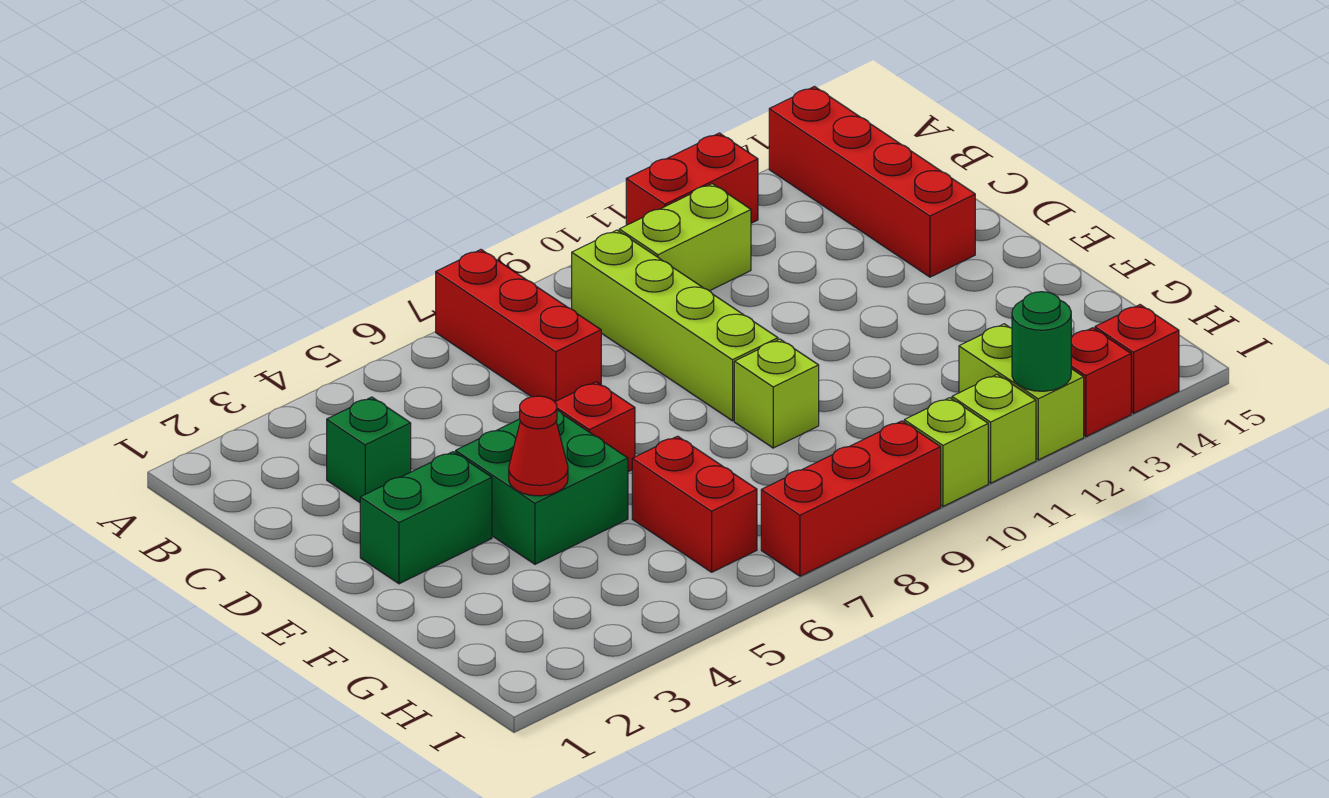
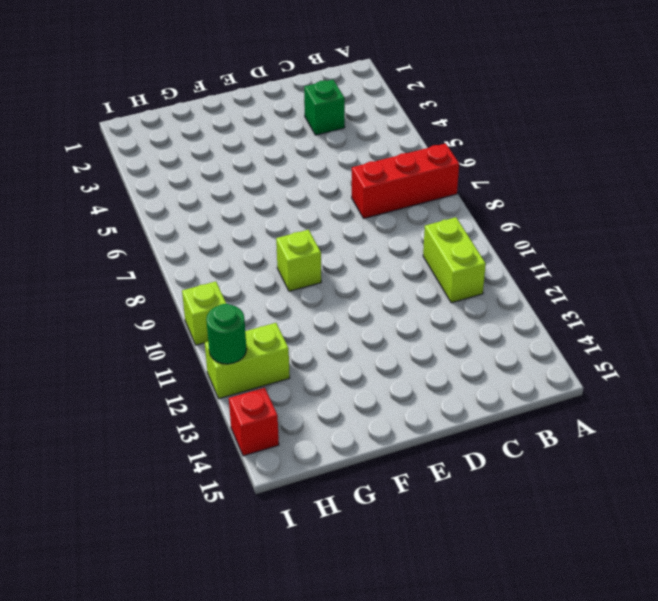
none -> red brick A11:A12 level 1
none -> red brick A14:D14 level 1
none -> lime brick B9:E9 level 1

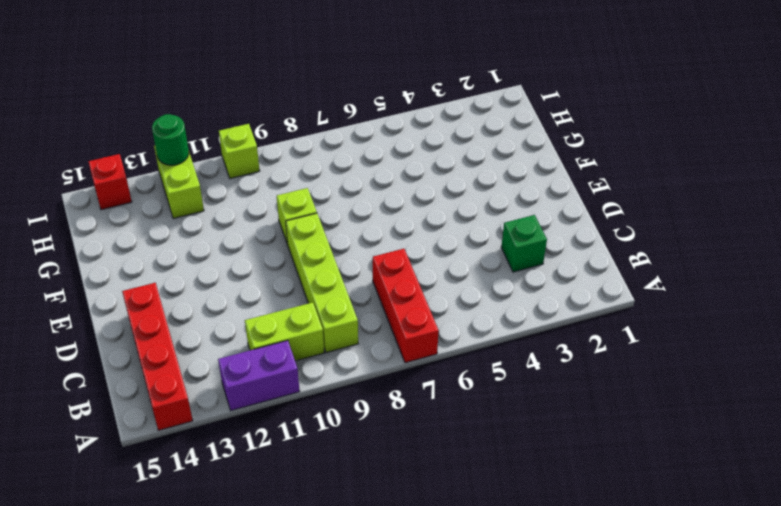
purple brick A11:A12 level 1 -> red brick A11:A12 level 1
none -> green brick E2:E3 level 1
none -> green brick E4:F5 level 1
none -> red brick E6 level 1

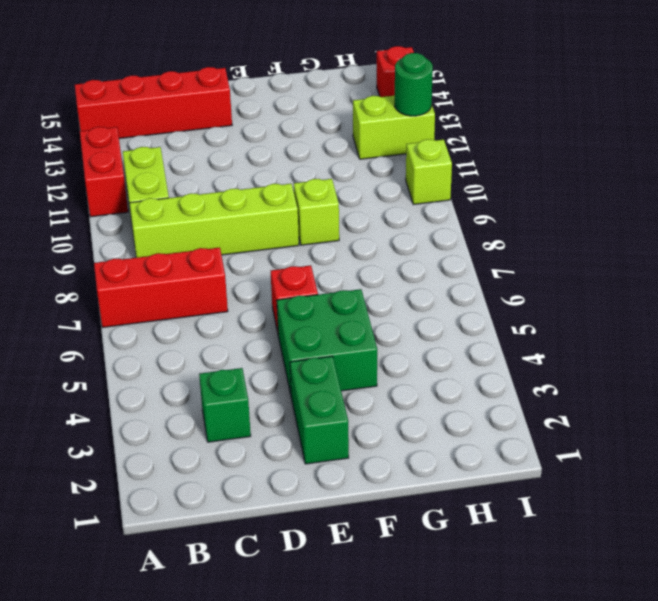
none -> red brick G6:H6 level 1
none -> red brick I7:I9 level 1
none -> lime brick I11 level 1

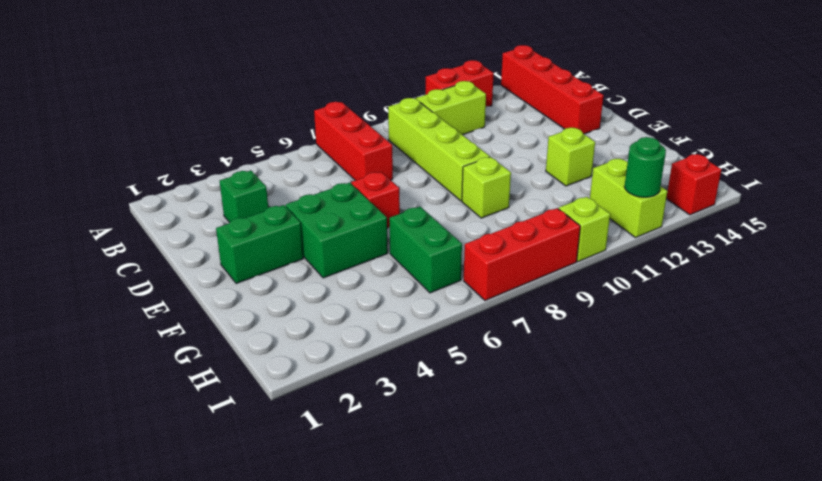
lime brick F12 level 1 -> lime brick I11 level 1
green brick G6:H6 level 1 -> red brick G6:H6 level 1
none -> red brick I13 level 1
none -> red cone F4 level 2

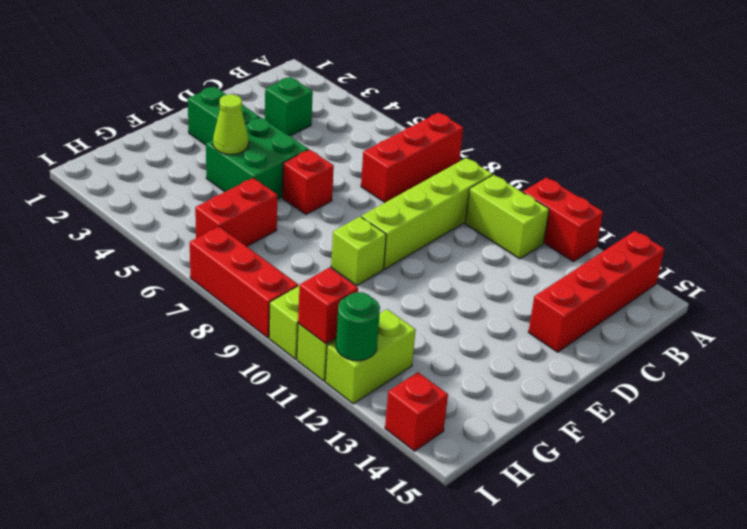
lime cone F4 level 2 -> red cone F4 level 2
red brick I11 level 2 -> red brick I13 level 1

